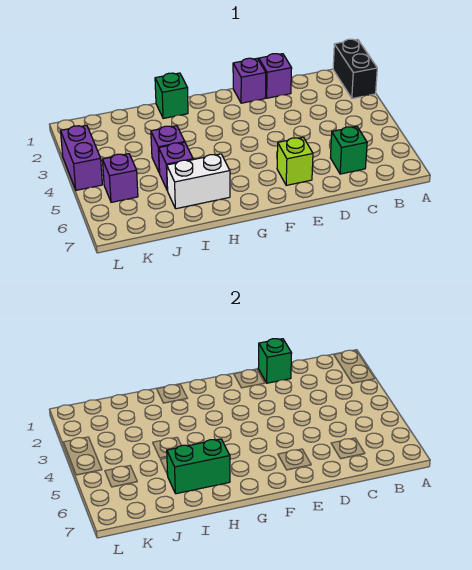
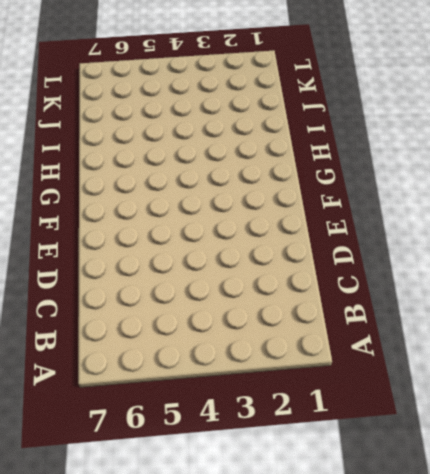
none -> black brick A1:A2 level 1
none -> green brick C6 level 1
none -> purple brick D1 level 1

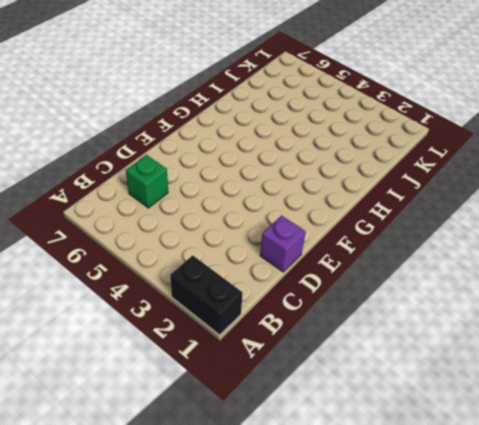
none -> purple brick E1 level 1
none -> lime brick E6 level 1
none -> green brick H1 level 1

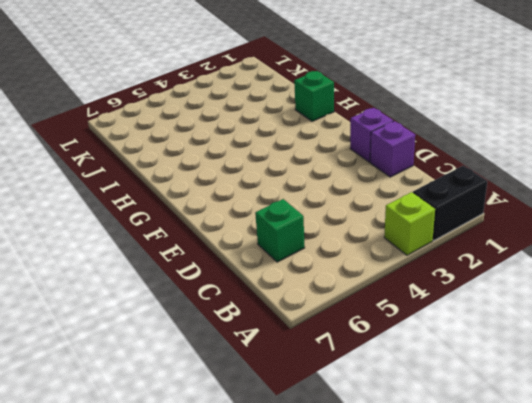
lime brick A3 level 1 -> lime brick E6 level 1
none -> white brick H6:I6 level 1
none -> purple brick I4 level 1
none -> purple brick I5 level 1

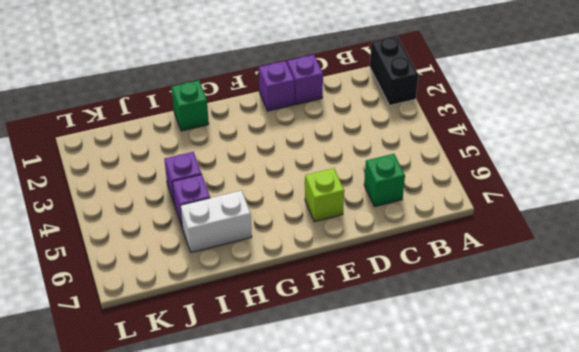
none -> purple brick K5 level 1
none -> purple brick L3:L4 level 1
none -> green brick D1 level 2

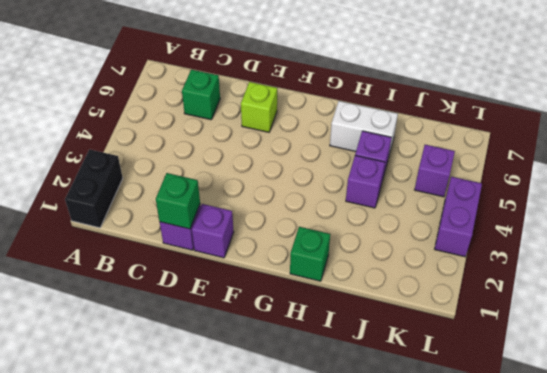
none -> green brick H6:I6 level 2

